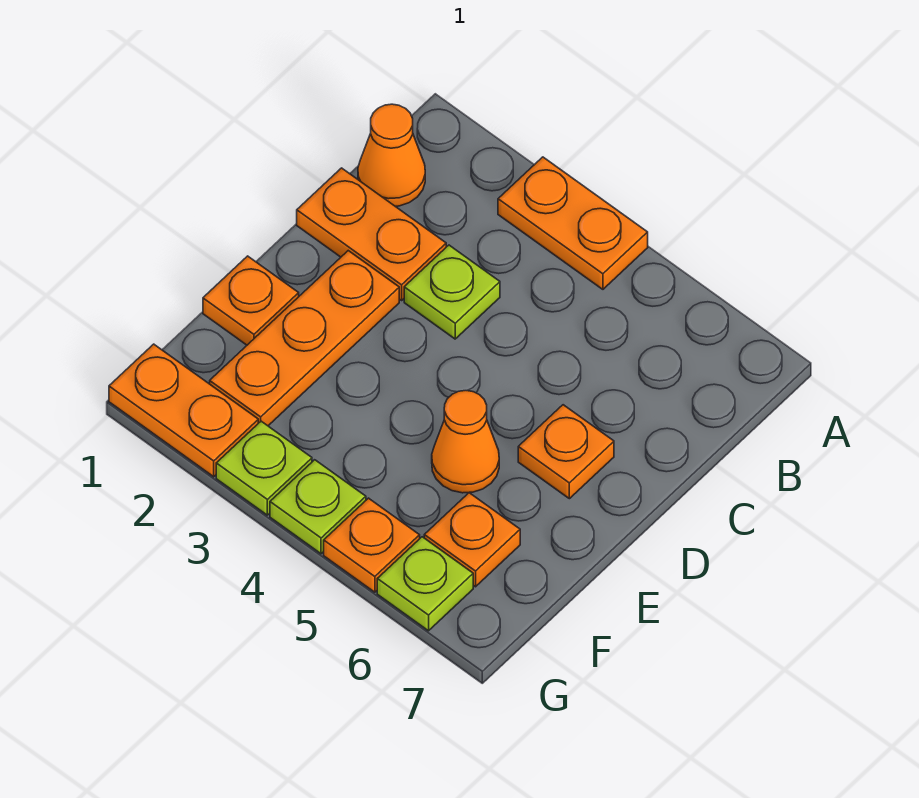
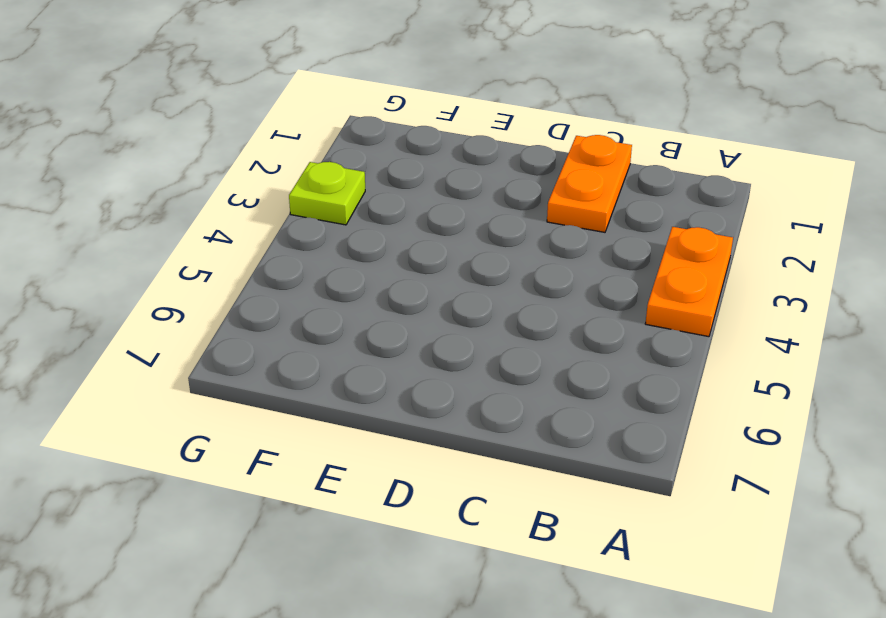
none -> orange cone B1 level 1
none -> lime plate C3 level 1
none -> orange plate D2:F2 level 1

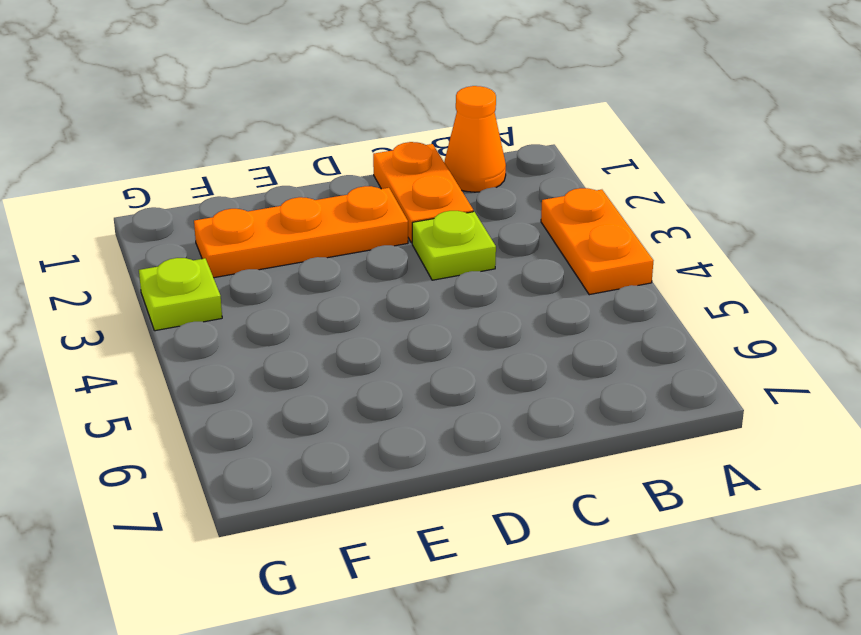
none -> orange plate D6 level 1
none -> orange plate E1 level 1
none -> orange cone E5 level 1

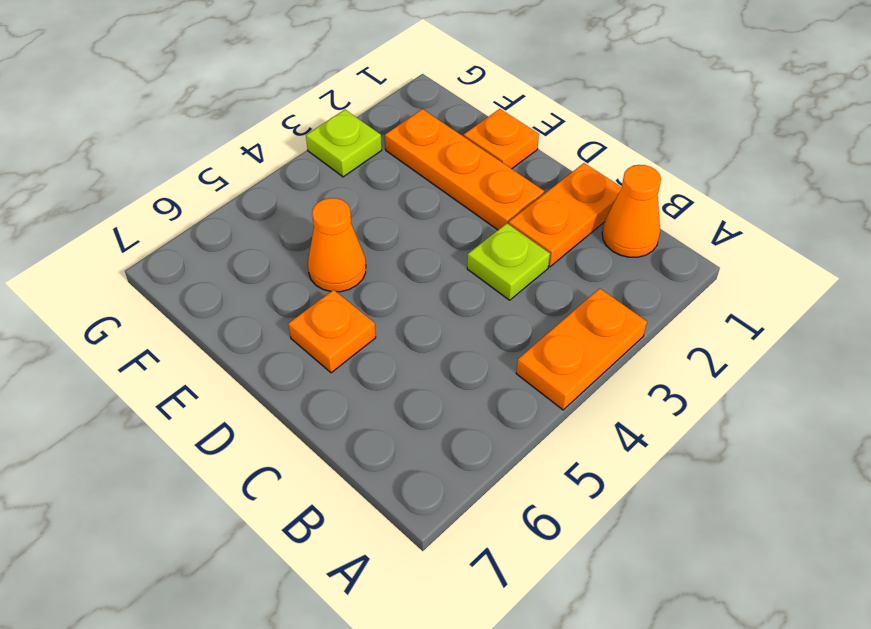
none -> orange plate F6 level 1
none -> orange plate G1:G2 level 1
none -> lime plate G4 level 1

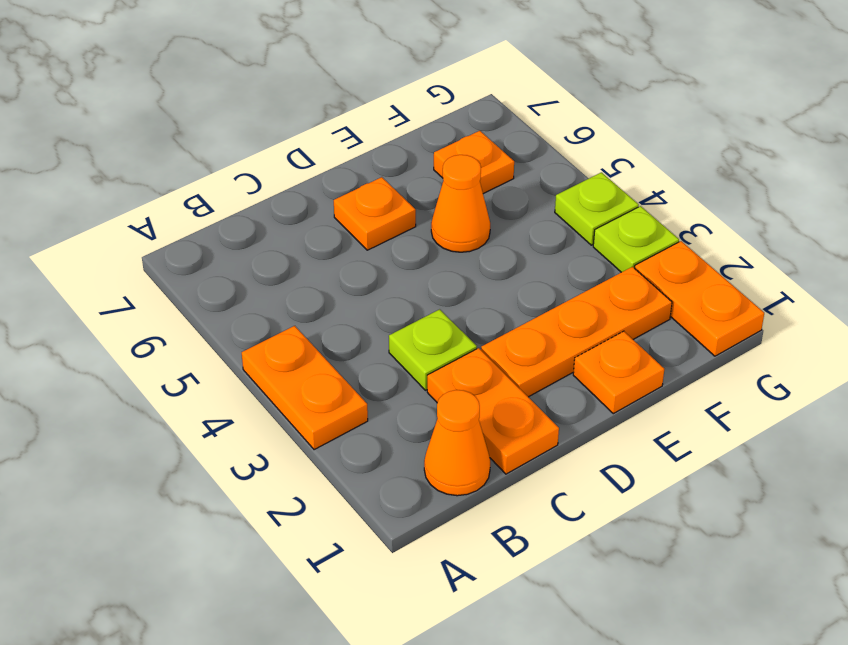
none -> orange plate G5 level 1
none -> lime plate G6 level 1

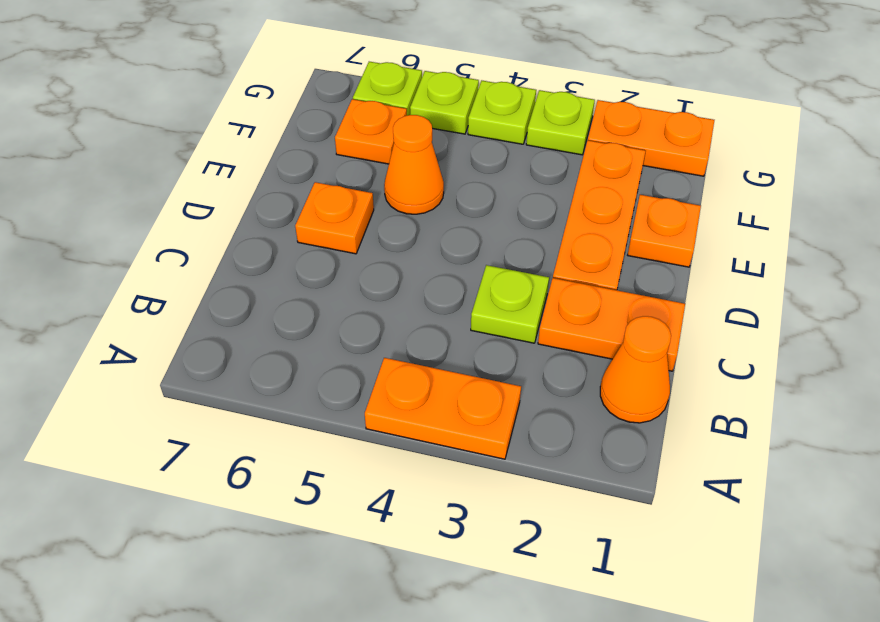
lime plate G5 level 1 -> orange plate G5 level 1

